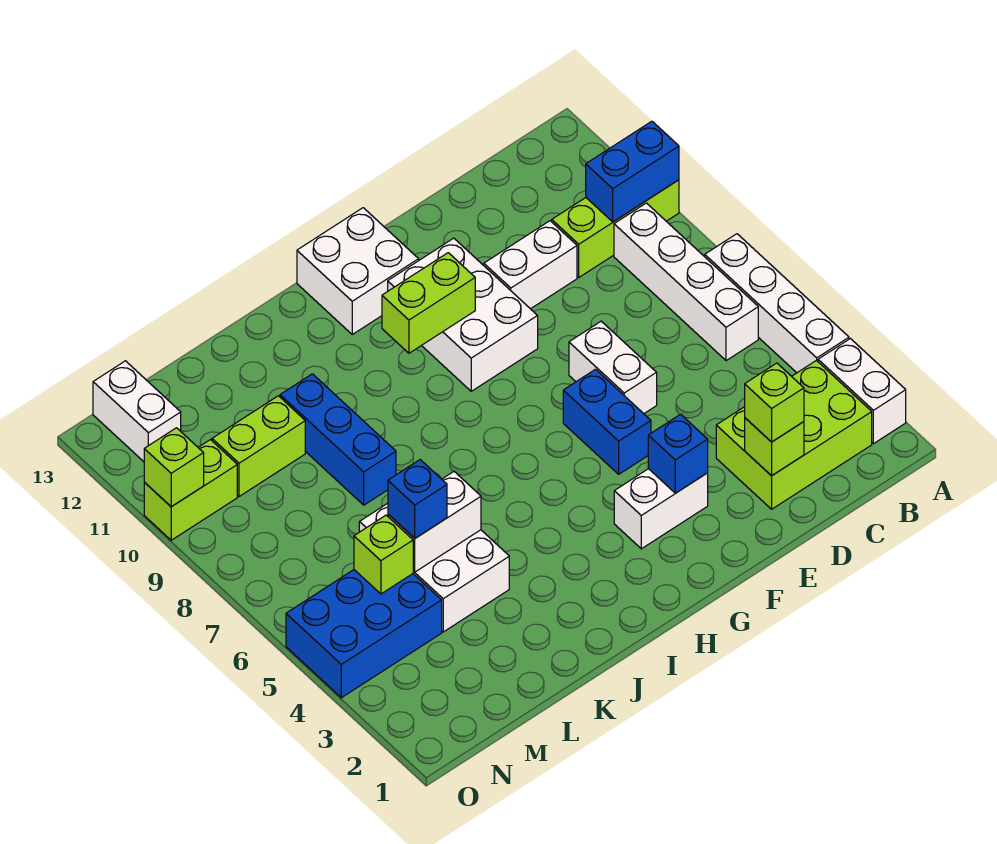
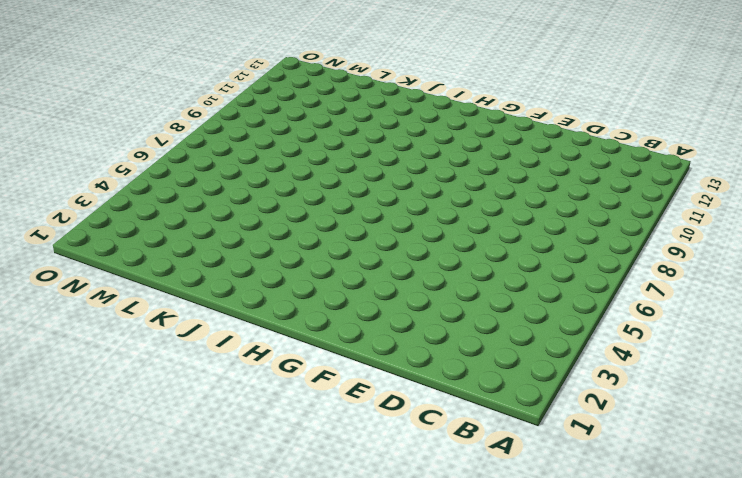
none -> white brick A2:A3 level 1
none -> white brick A4:A7 level 1
none -> lime brick A10:C10 level 1

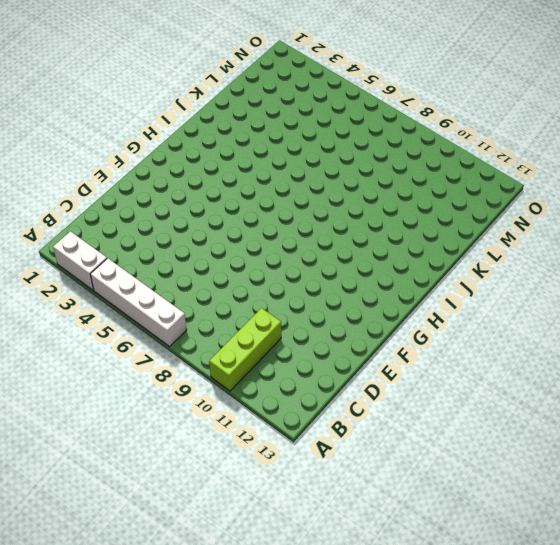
none -> lime brick B2:D3 level 1
none -> white brick B6:B9 level 1
none -> white brick D10:E10 level 1

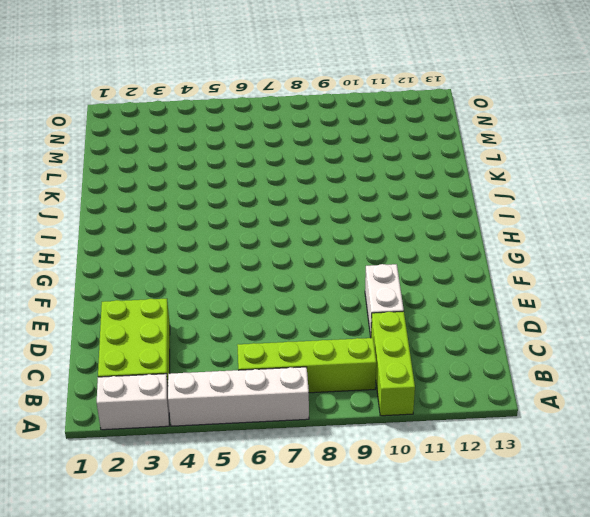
lime brick B6:B9 level 1 -> white brick B6:B9 level 1
none -> white brick E6:E7 level 1
none -> white brick F3:G3 level 1
none -> blue brick F5:F6 level 1

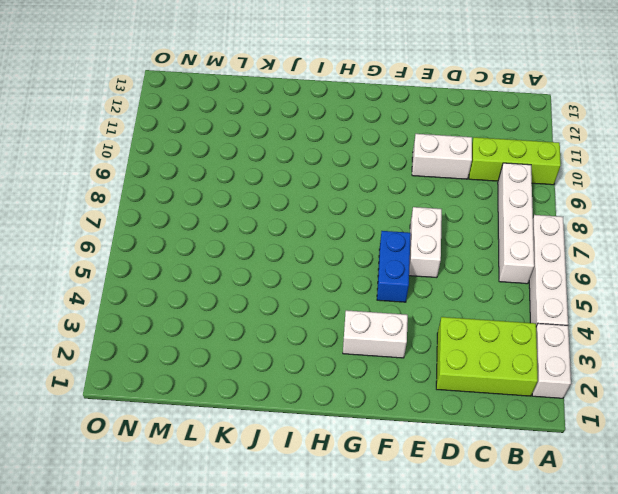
none -> white brick F9:G11 level 1
none -> white brick G12:H13 level 1
none -> white brick K4:L6 level 1

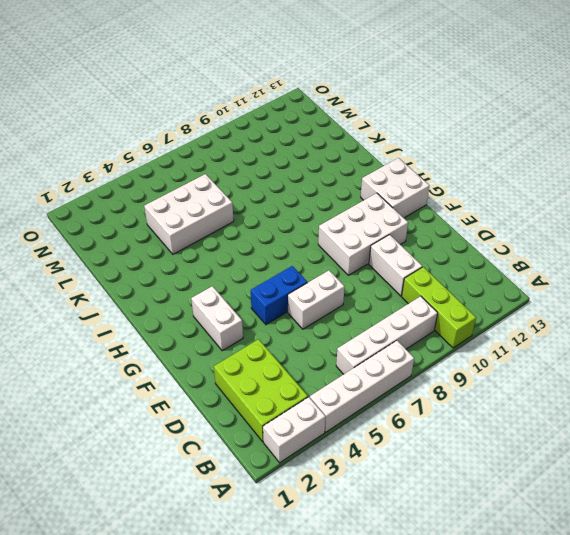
none -> blue brick K8:K10 level 1
none -> lime brick L10:M10 level 1
none -> blue brick M4:O5 level 1

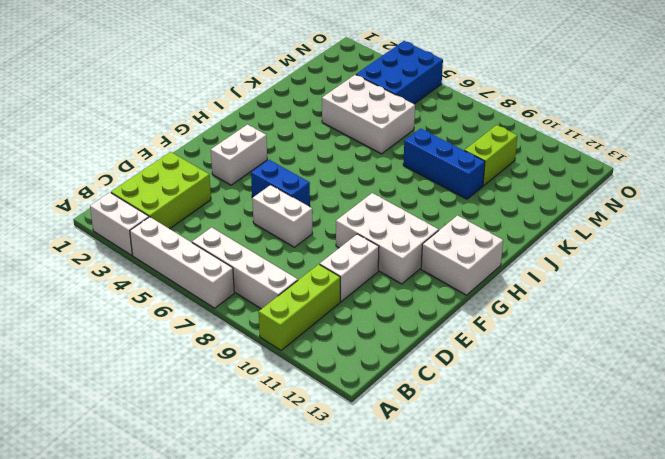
none -> lime brick N10:O10 level 1
none -> white brick N12:N13 level 1
none -> blue brick A10:B10 level 2

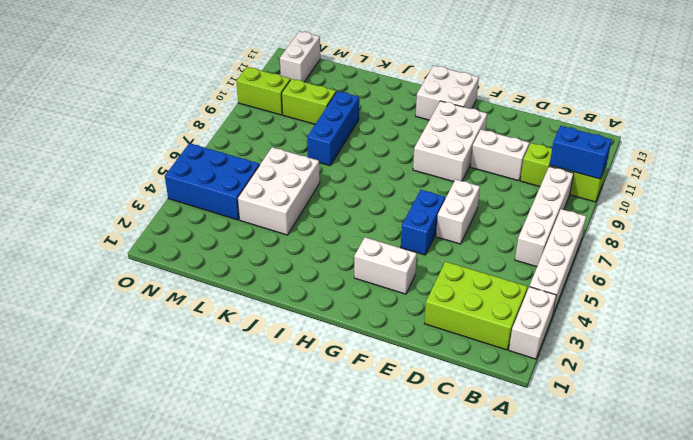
none -> lime brick D2 level 2
none -> blue brick F3 level 2
none -> lime brick G10:H10 level 2

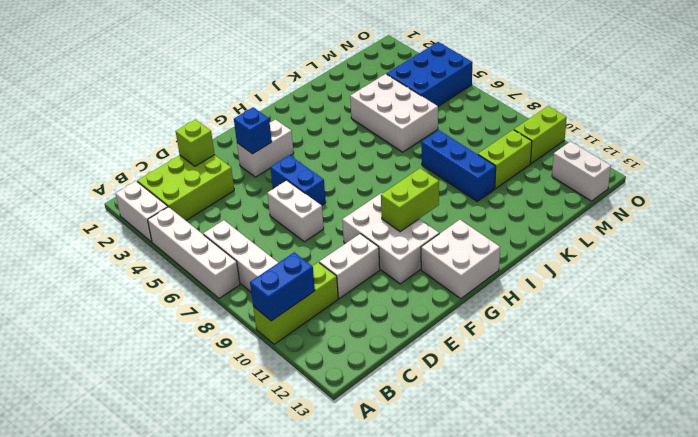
none -> white brick K5:L5 level 2
none -> lime brick M5 level 2
none -> lime brick O10 level 2

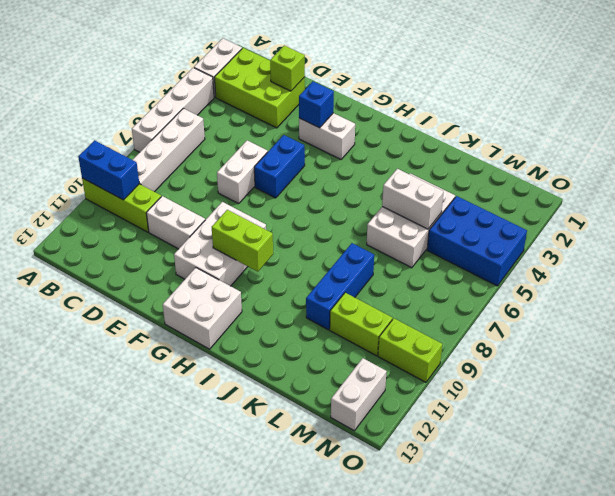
none -> lime brick M5 level 2
none -> lime brick O10 level 2
none -> lime brick D2 level 3

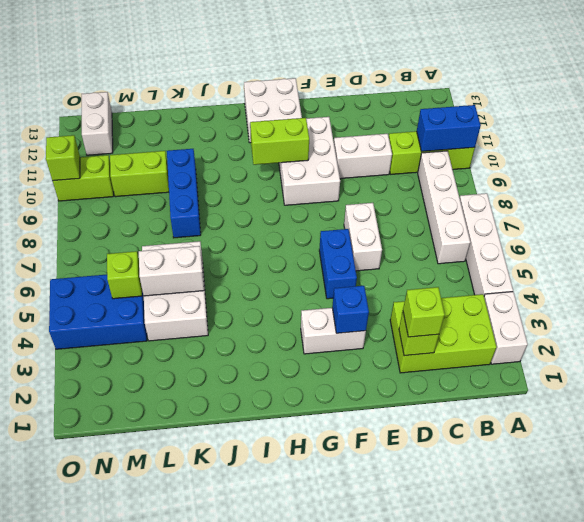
none -> blue brick L5 level 3

